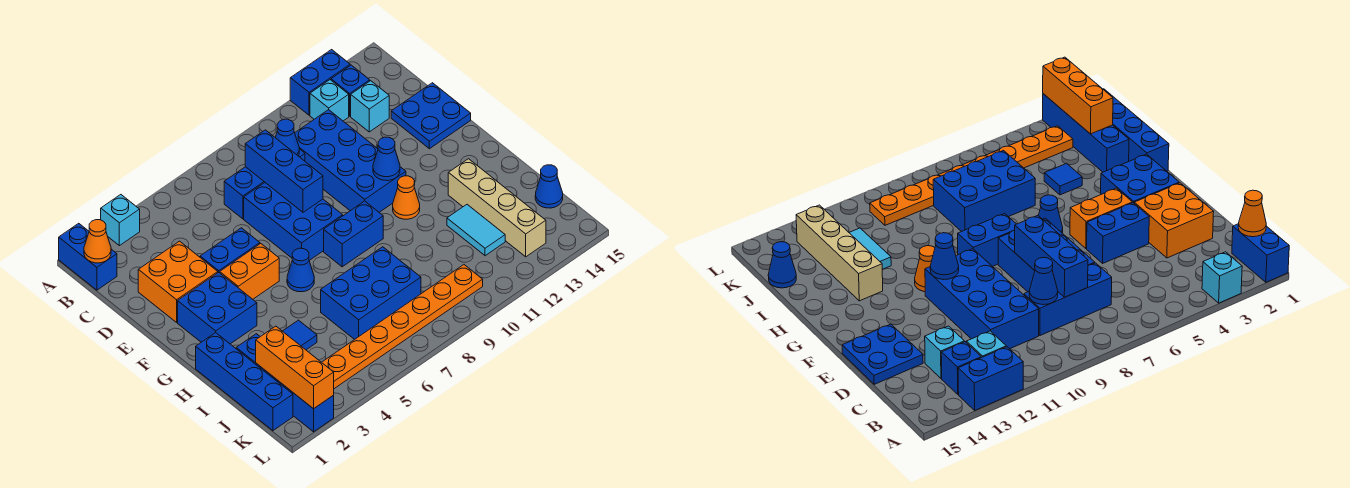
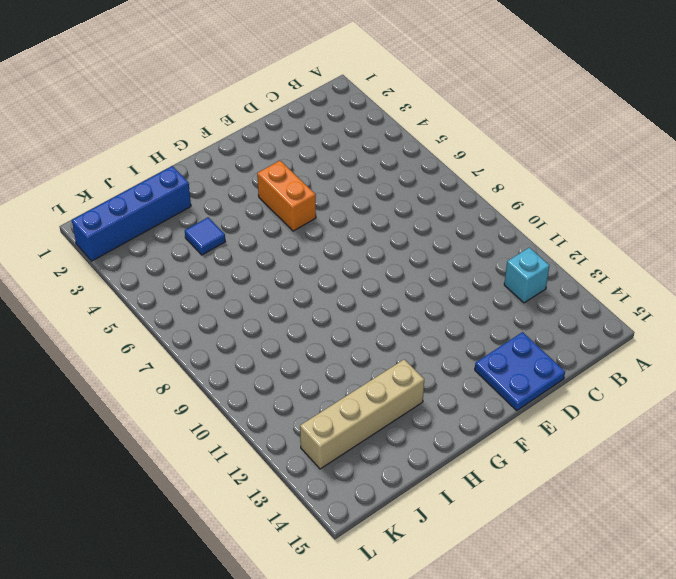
none -> blue brick A1:B1 level 1
none -> cyan brick A3 level 1
none -> blue brick A12:A13 level 1
none -> blue brick B13 level 1

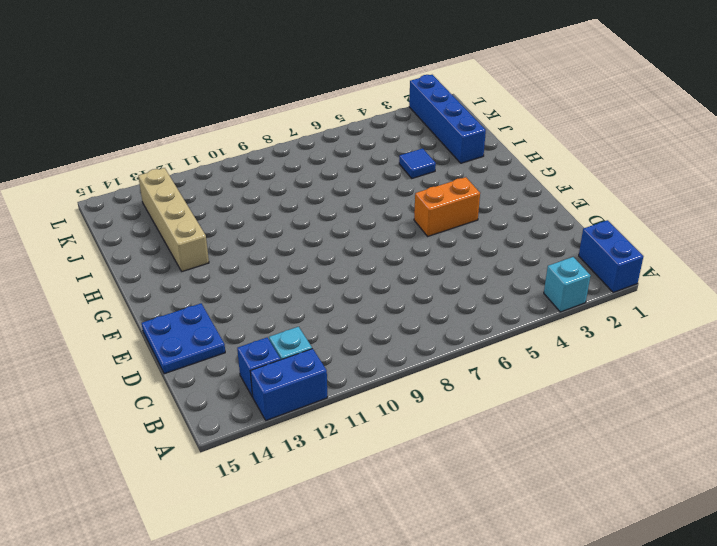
none -> blue brick C7:C9 level 1
none -> blue brick C10:F11 level 1
none -> cyan brick C13 level 1
none -> orange brick D2:E3 level 1

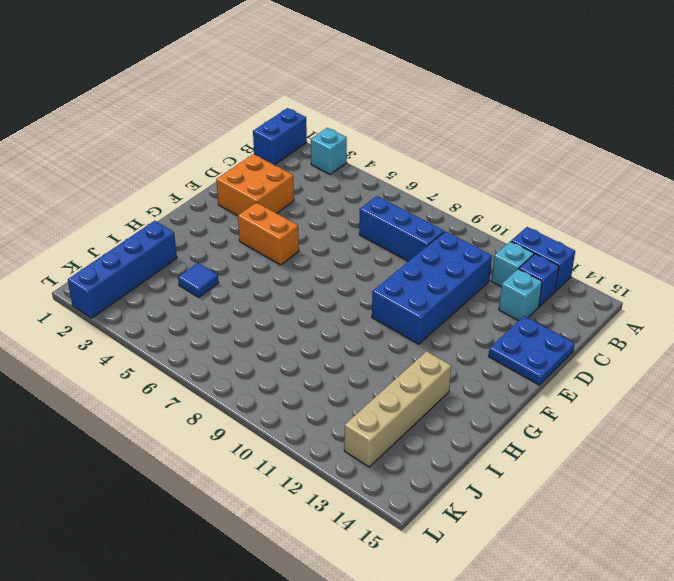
none -> blue brick D7:F8 level 1
none -> blue brick E4:E5 level 1
none -> blue brick F2:G3 level 1
none -> blue cone G6 level 1

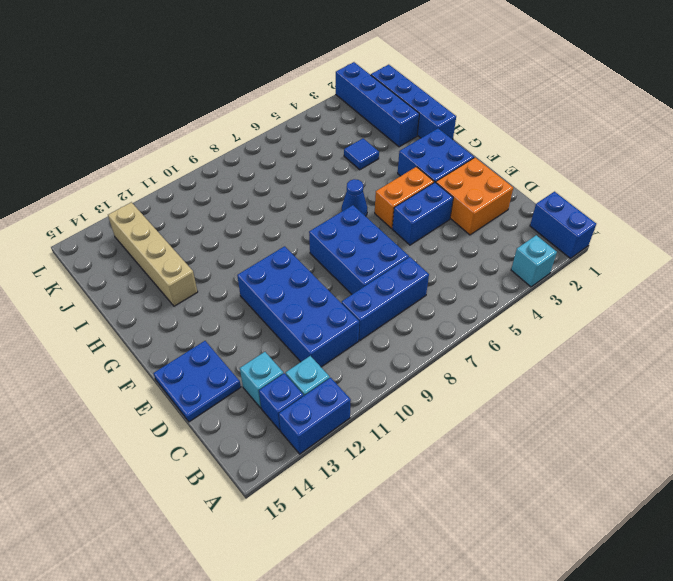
none -> blue brick G8:G9 level 1
none -> orange cone G11 level 1
none -> blue brick I6:J8 level 1
none -> cyan tile I12:J12 level 1

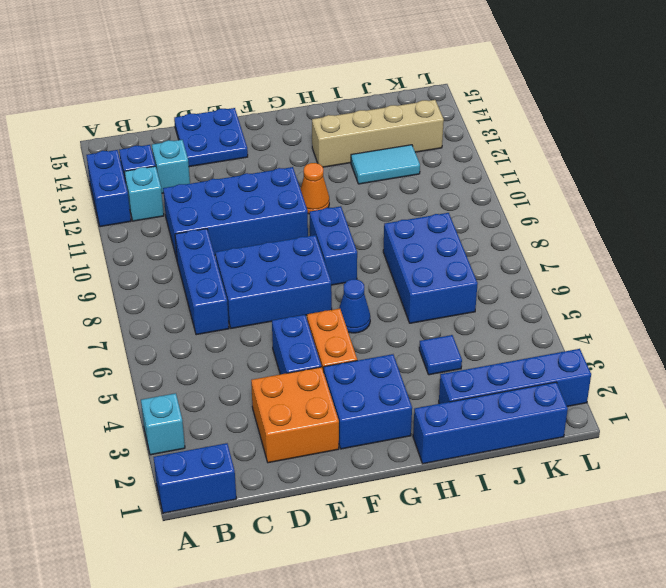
none -> blue cone J15 level 1
none -> orange plate K3:K10 level 1
none -> orange cone B1 level 2
none -> blue brick C8:E8 level 2

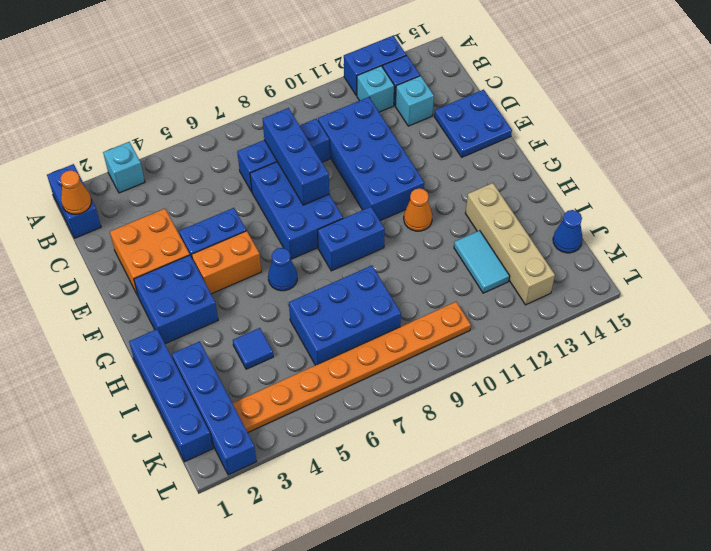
none -> blue cone C9 level 2
none -> blue cone F11 level 2
none -> orange brick J2:L2 level 2

